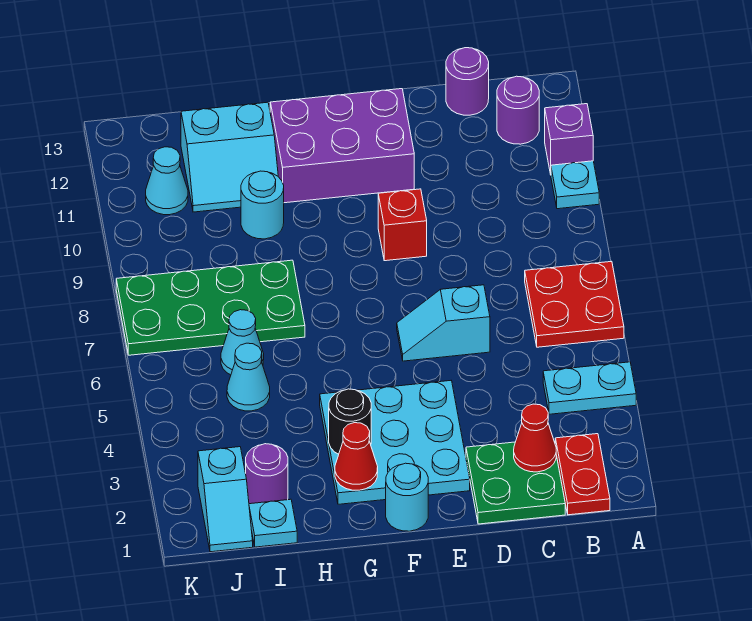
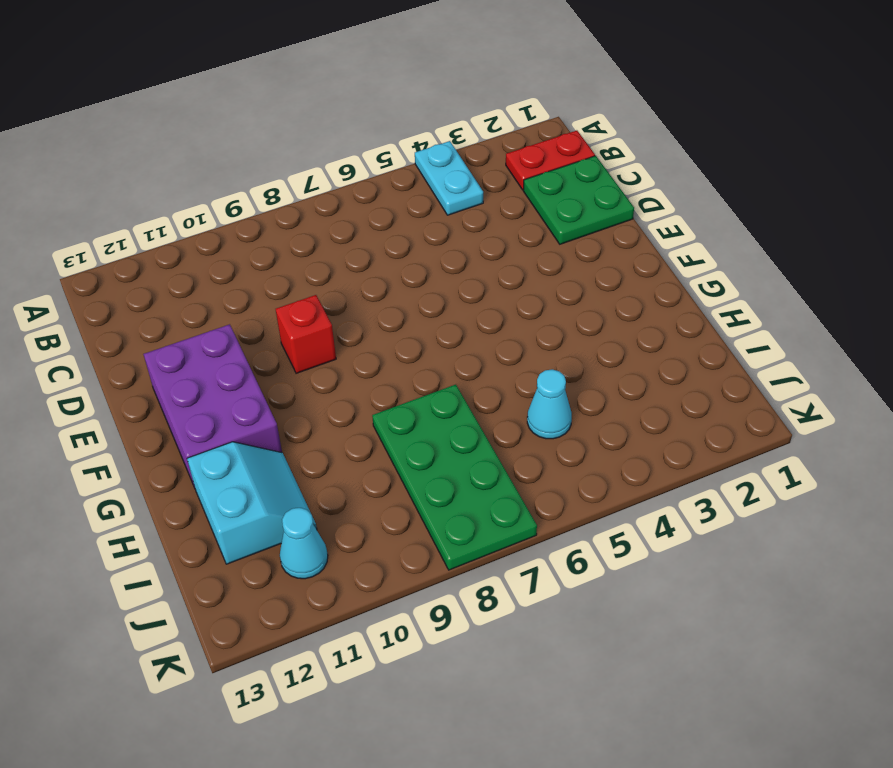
none -> red plate A6:B7 level 1
none -> cyan plate A10 level 1
none -> purple brick A11 level 1

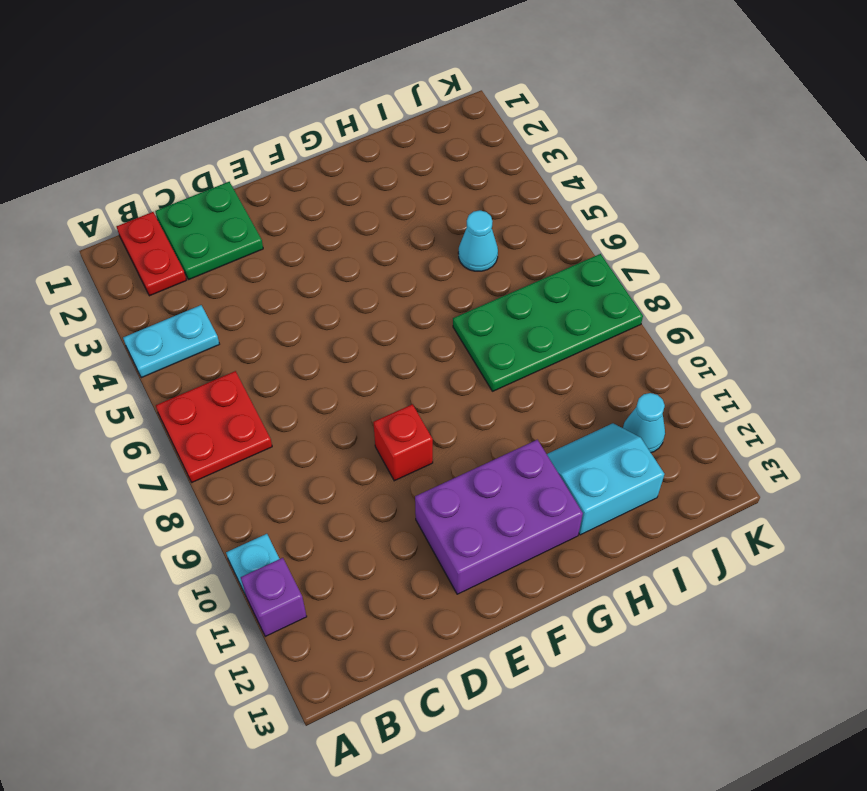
none -> purple round brick B12 level 1
none -> purple round brick C13 level 1
none -> cyan slope D6:E6 level 1 top D

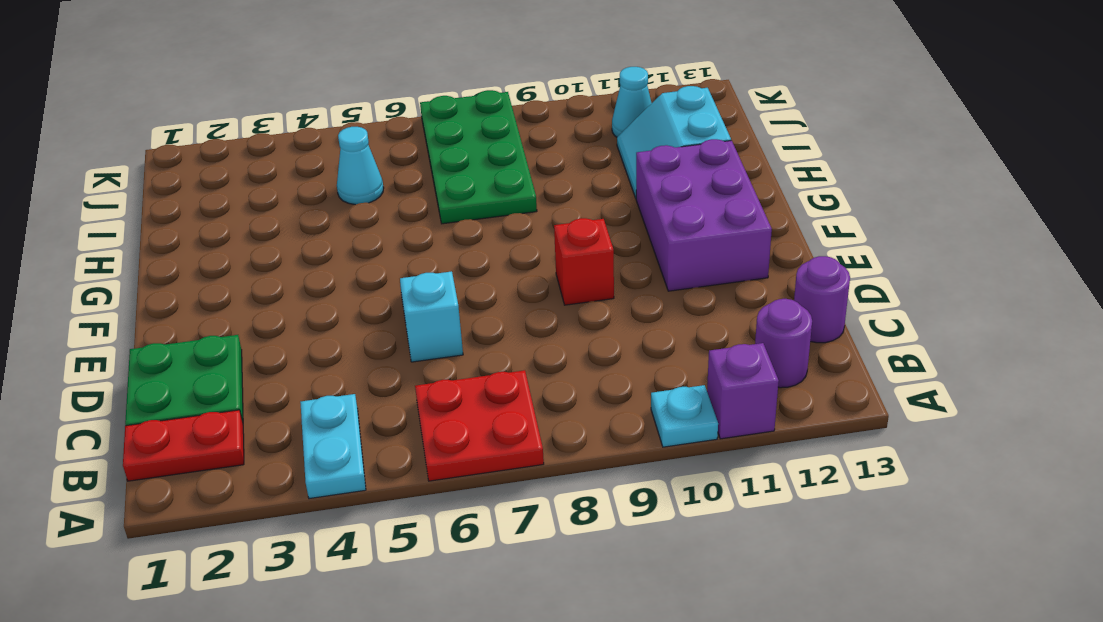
none -> cyan plate E2:G4 level 1
none -> cyan round brick F1 level 1
none -> cyan round brick H10 level 1

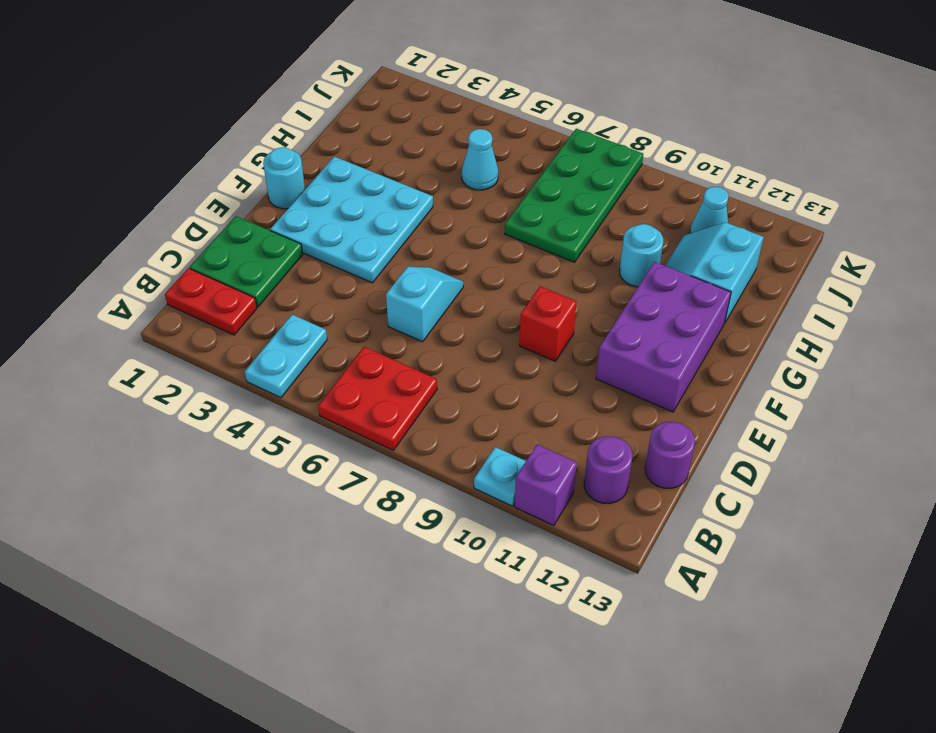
none -> cyan plate I1 level 1
none -> purple round brick I2 level 1
none -> cyan cone I6 level 1

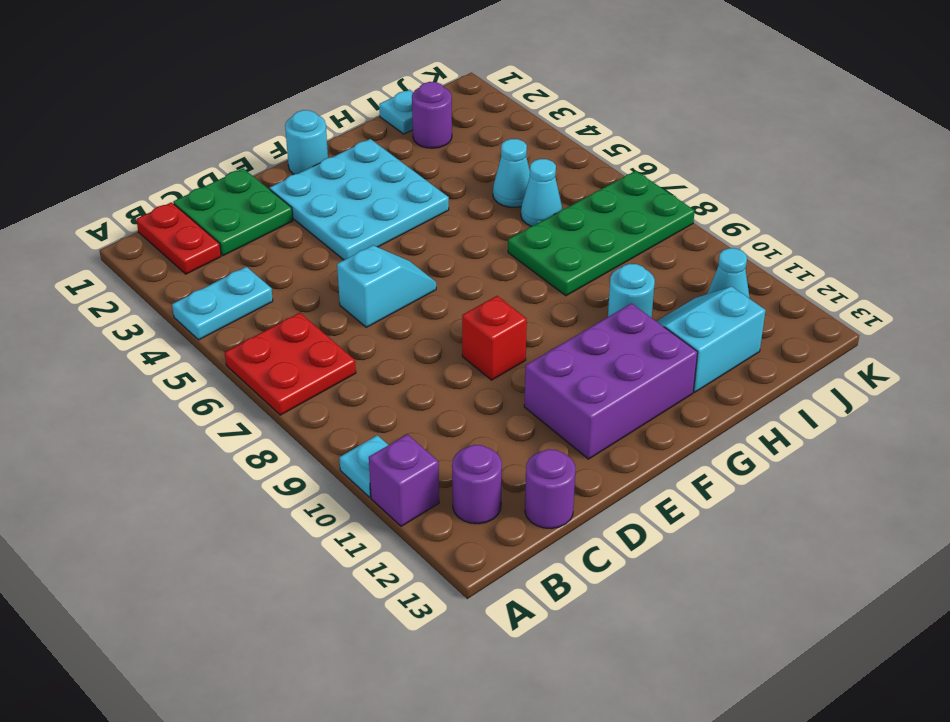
none -> cyan slope J1:J2 level 1 top 2
none -> red cone C2 level 2
none -> red cone G2 level 2

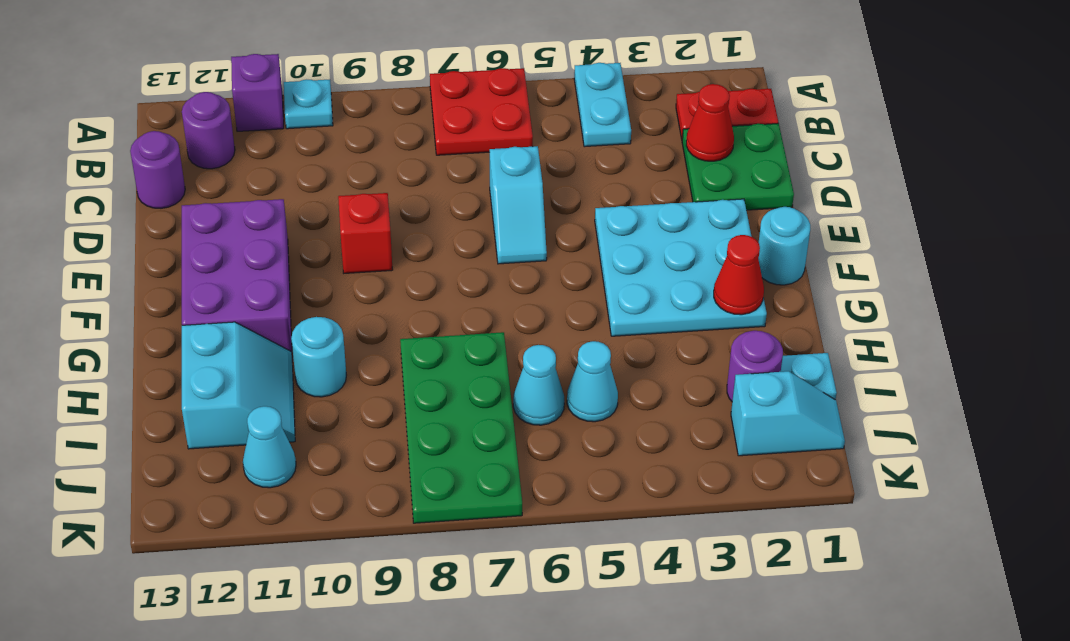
none -> black round brick G3 level 2

